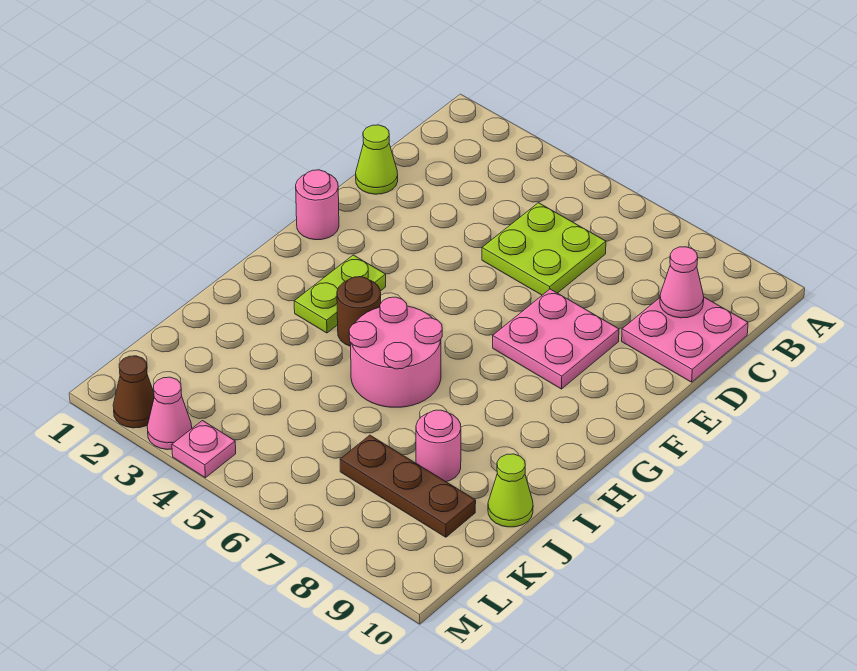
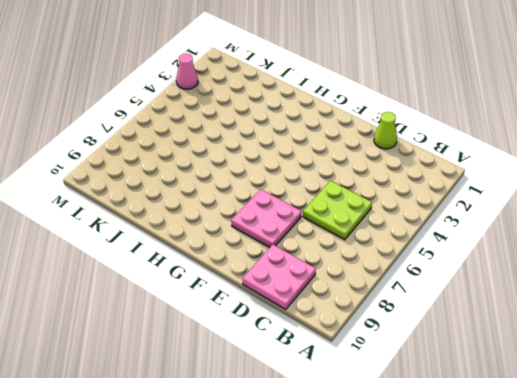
none -> pink round brick F1 level 1
none -> lime plate G3:H3 level 1
none -> brown round brick H4 level 1

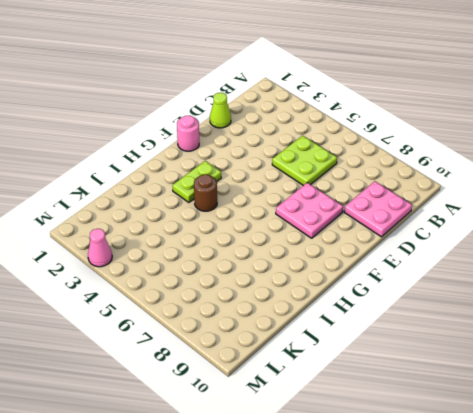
none -> pink round brick H5:I6 level 1
none -> pink round brick J8 level 1
none -> lime cone J10 level 1

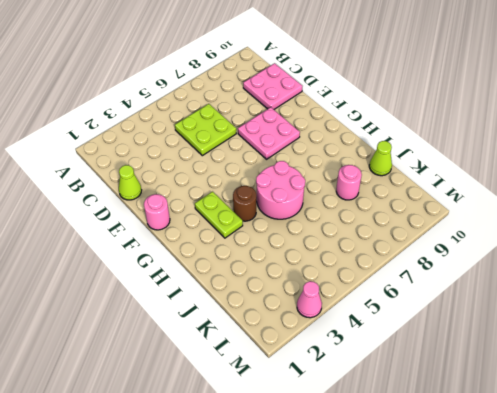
none -> brown plate K7:K9 level 1
none -> brown cone M2 level 1
none -> pink plate M4 level 1

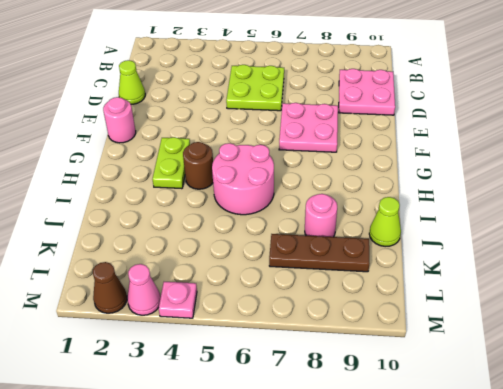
none -> pink cone C9 level 2

